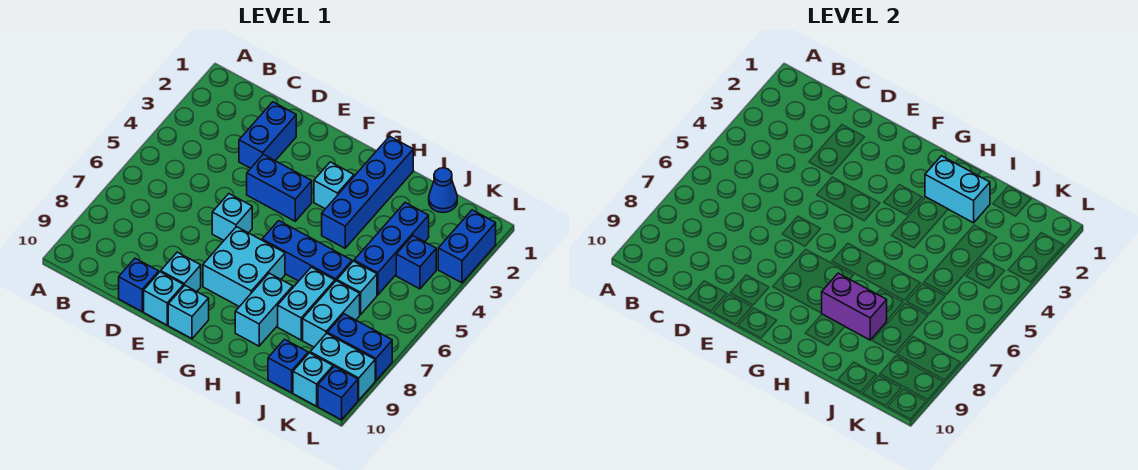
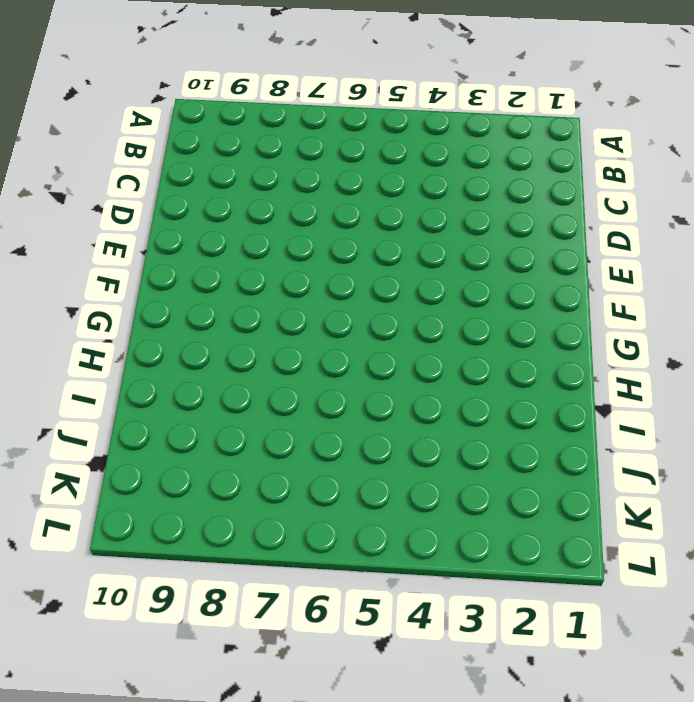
none -> blue brick D2:D3 level 1
none -> blue brick D10 level 1
none -> blue brick E4:F4 level 1

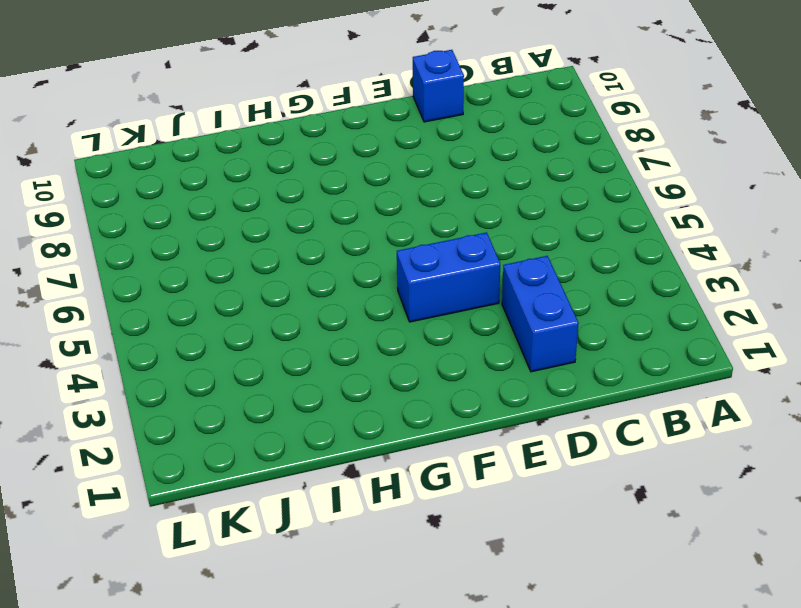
none -> cyan brick E6 level 1
none -> cyan brick E9 level 1
none -> cyan brick E10 level 1

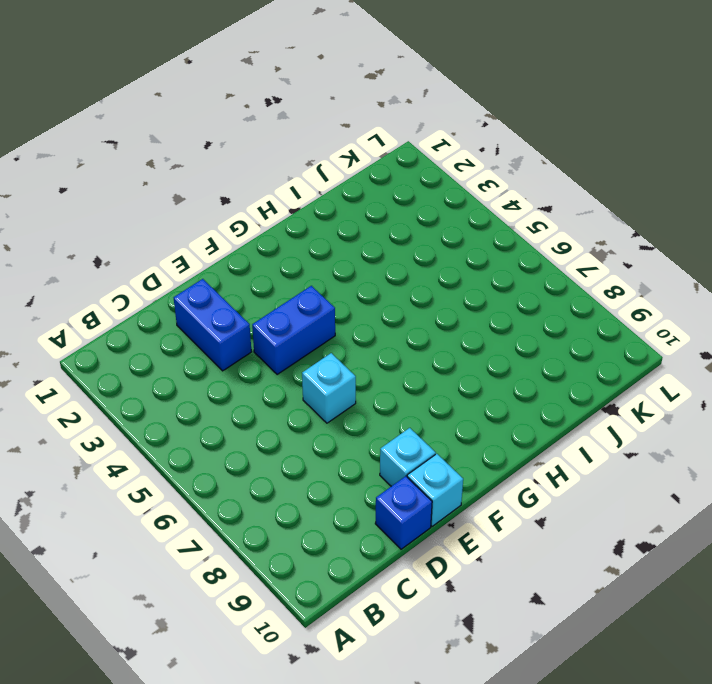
none -> cyan brick F7:G8 level 1
none -> cyan brick F10 level 1
none -> cyan brick G3 level 1

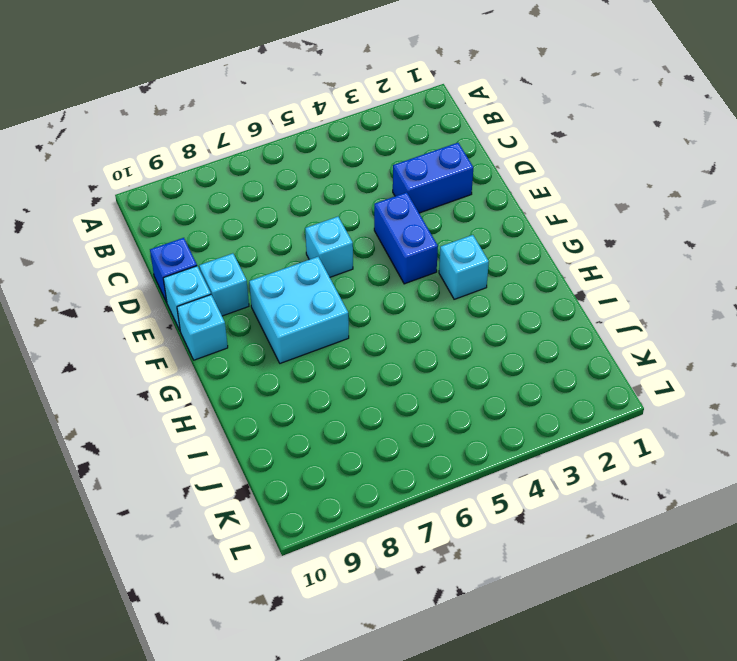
none -> blue brick G6:I6 level 1
none -> blue brick H1:H4 level 1
none -> cyan brick H8:H9 level 1

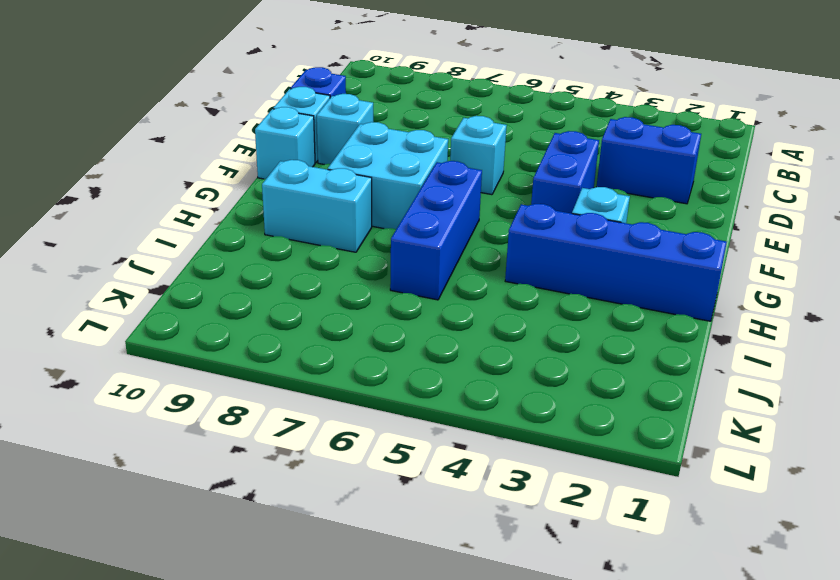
none -> cyan brick I7:I8 level 1
none -> blue cone J1 level 1
none -> blue brick J3:J5 level 1

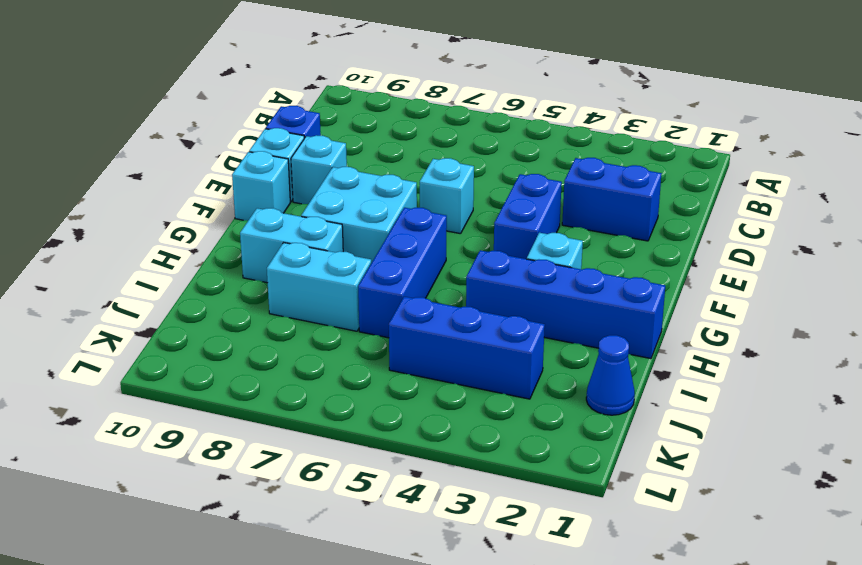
none -> cyan brick J6 level 1
none -> cyan brick J7:J8 level 1
none -> blue brick J10 level 1

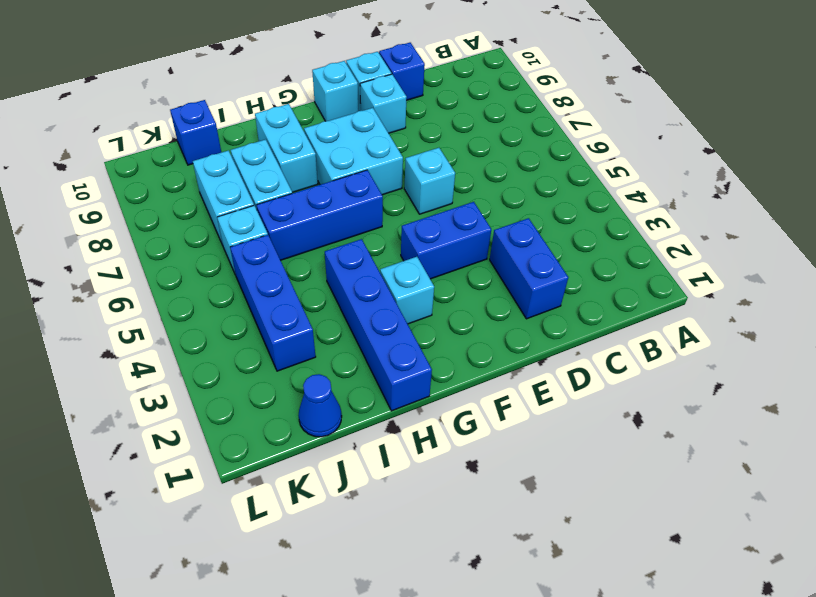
none -> blue brick K4 level 1
none -> blue brick K8:L8 level 1
none -> cyan brick K9:L9 level 1

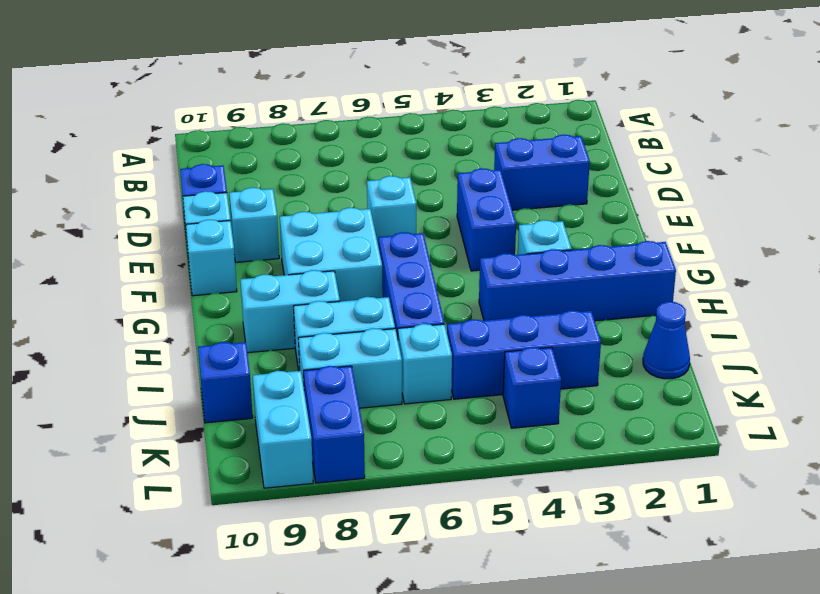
none -> cyan brick K10 level 1
none -> blue brick L2:L3 level 1
none -> blue brick L10 level 1

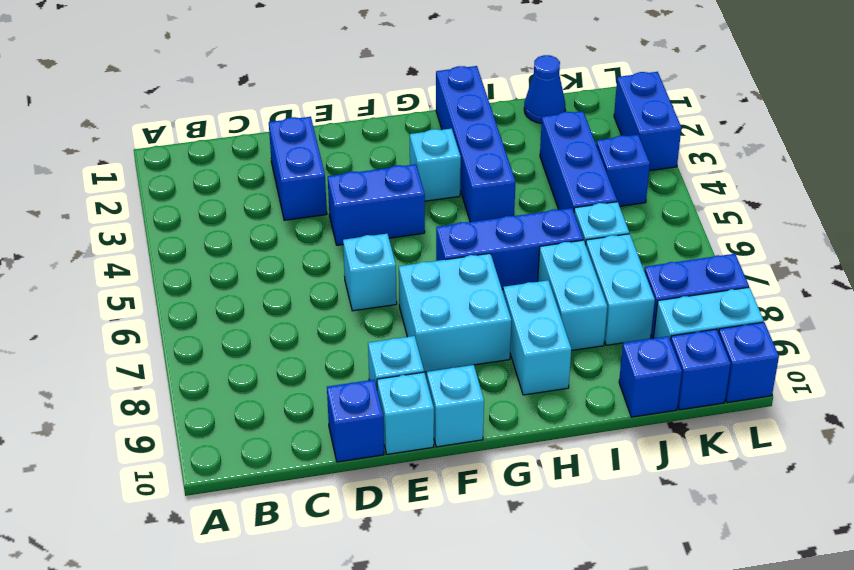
blue brick K10 level 1 -> cyan brick K10 level 1
none -> cyan brick H2:I2 level 2
none -> purple brick H8:I8 level 2

